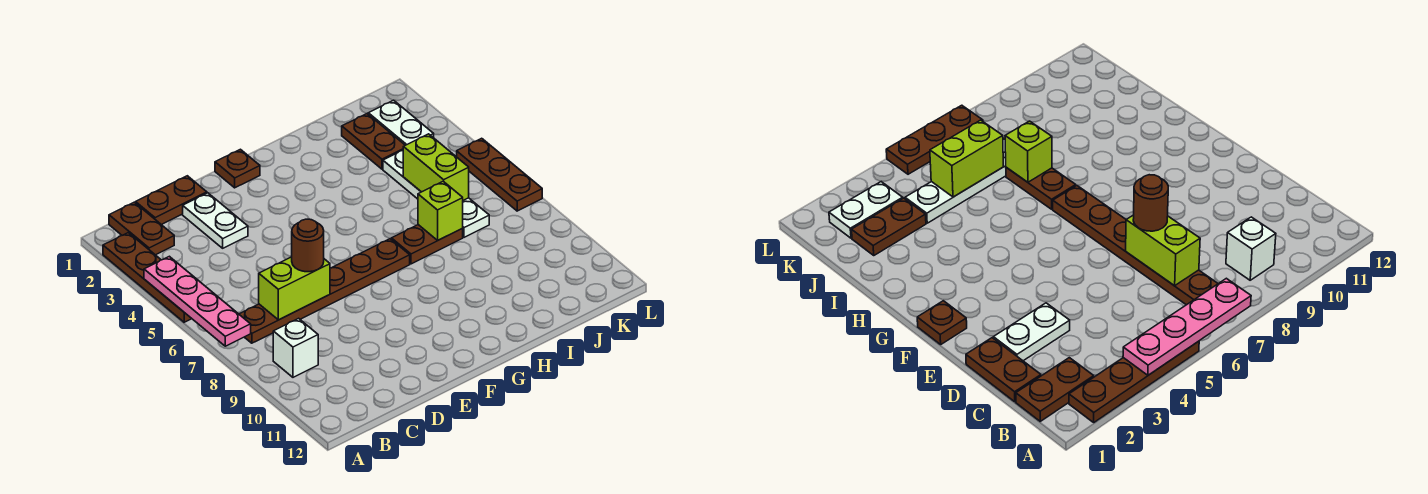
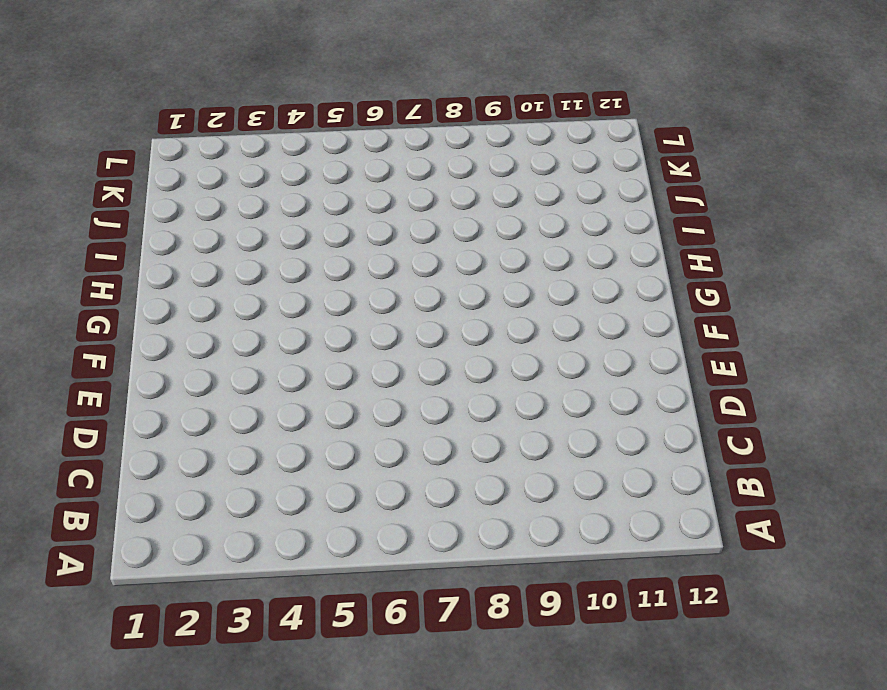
none -> brown plate A2:A5 level 1
none -> brown plate B1:B2 level 1
none -> brown plate B7:G7 level 1

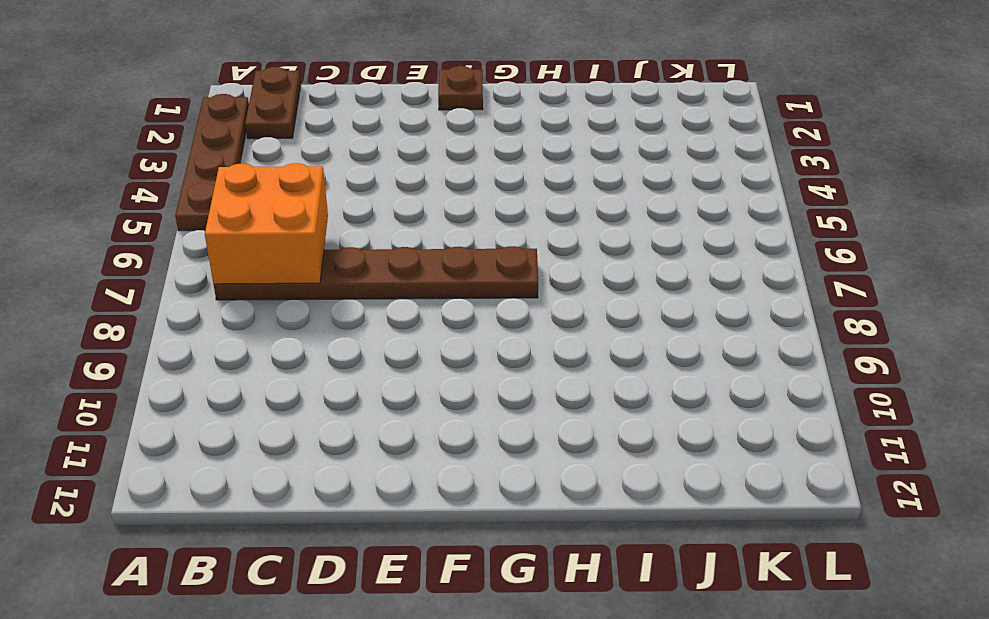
orange brick B6:C7 level 2 -> lime brick C7:D7 level 2
none -> white brick B9 level 1
none -> brown plate C1:D1 level 1
none -> white plate D2:D3 level 1

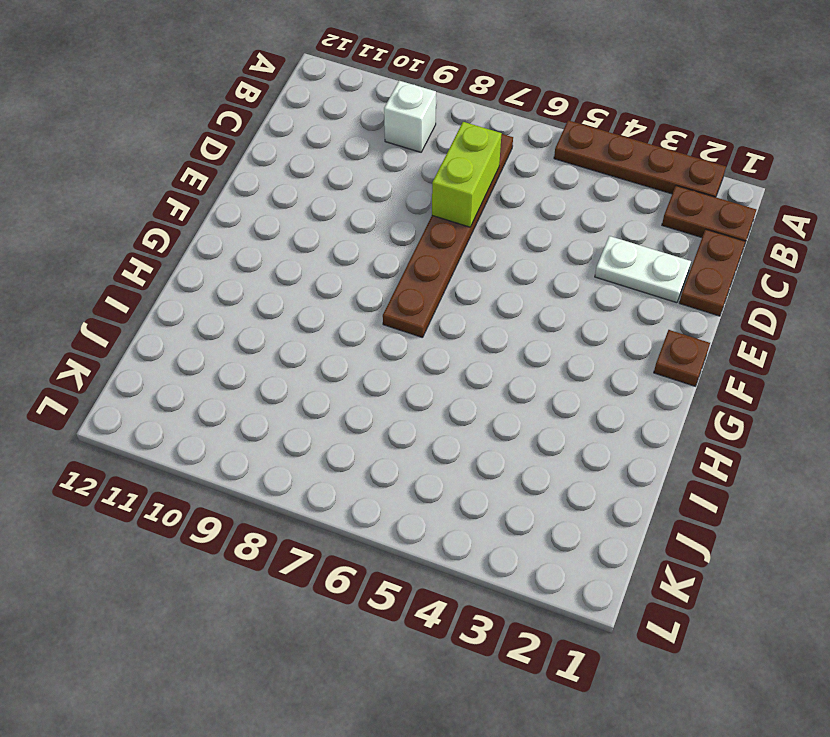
none -> brown plate H7:I7 level 1
none -> brown plate J2:J3 level 1
none -> white plate J4:J7 level 1

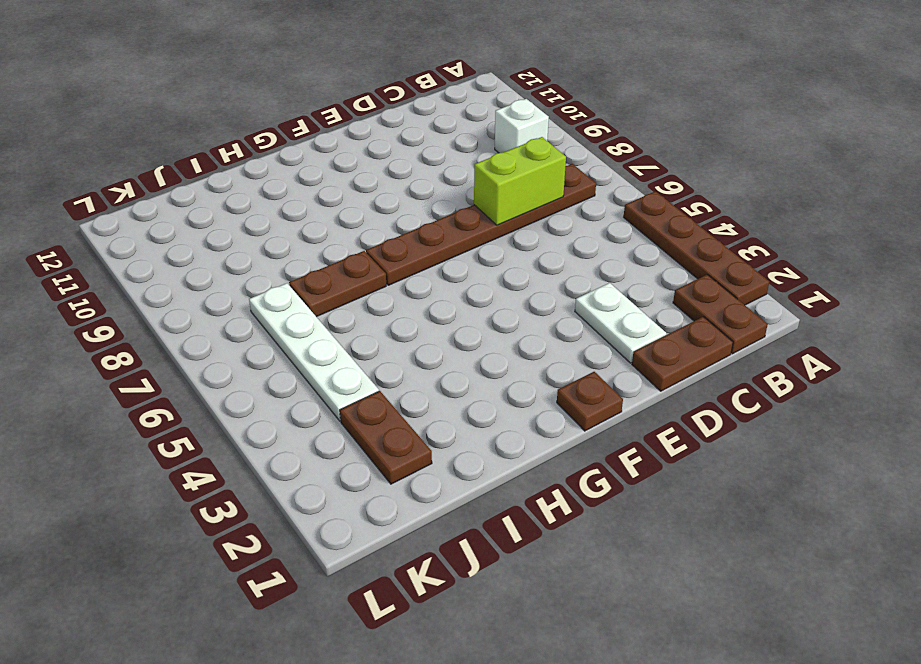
none -> white plate K2:K3 level 1
none -> brown plate L5:L7 level 1
none -> pink plate A4:A7 level 2

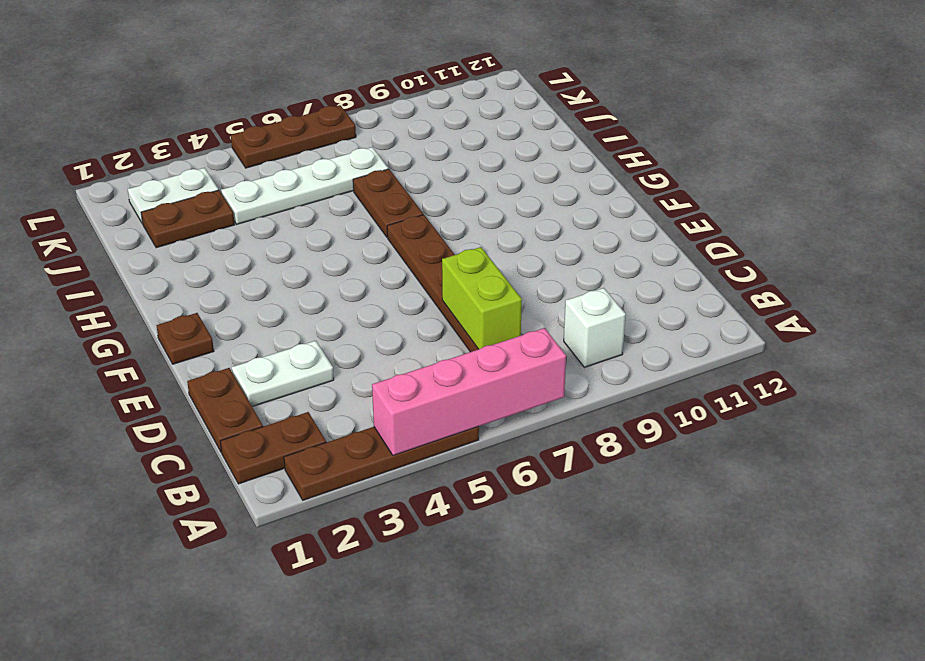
pink brick A4:A7 level 2 -> pink plate A4:A7 level 2
none -> lime brick I7 level 2
none -> lime brick J5:J6 level 2
none -> brown round brick D7 level 3

